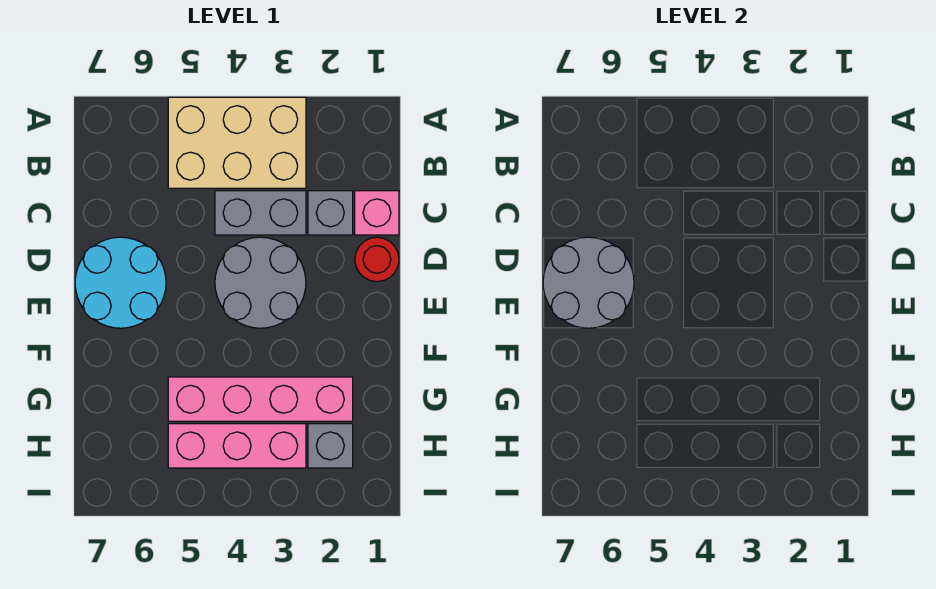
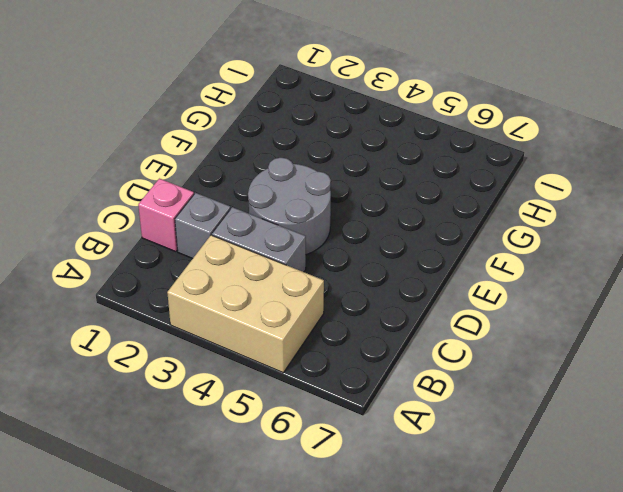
none -> red round brick D1 level 1
none -> cyan round brick D6:E7 level 1

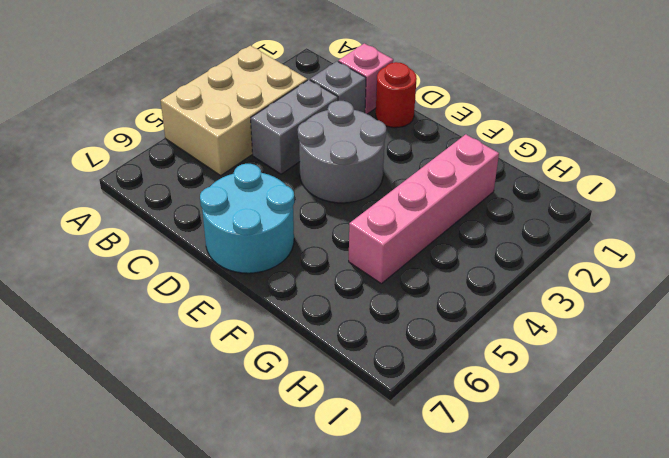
none -> grey brick H2 level 1
none -> pink brick H3:H5 level 1

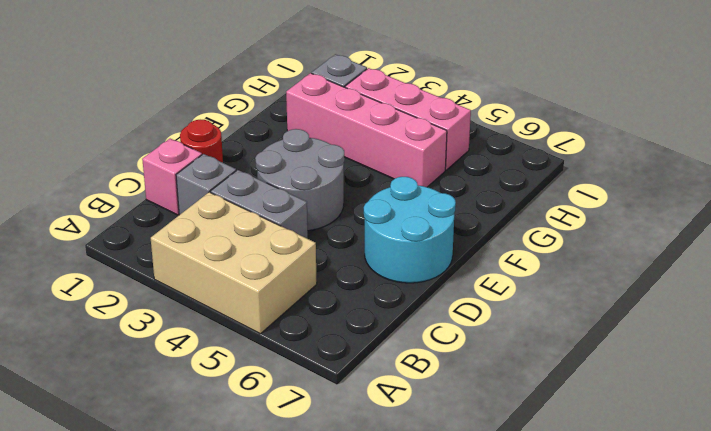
none -> grey round brick D6:E7 level 2

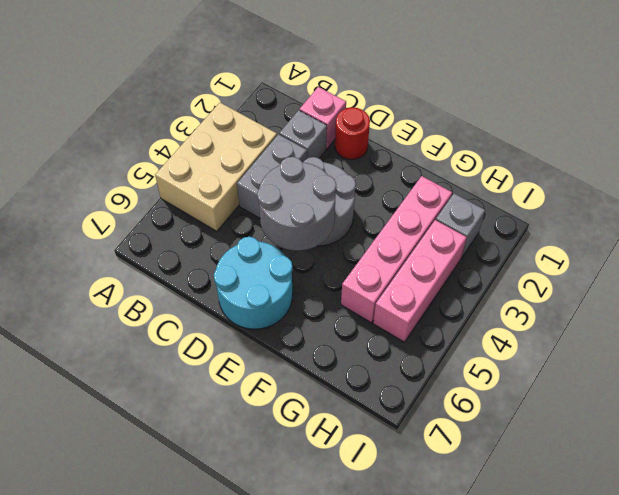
grey round brick D4:E5 level 2 -> grey round brick D6:E7 level 2

